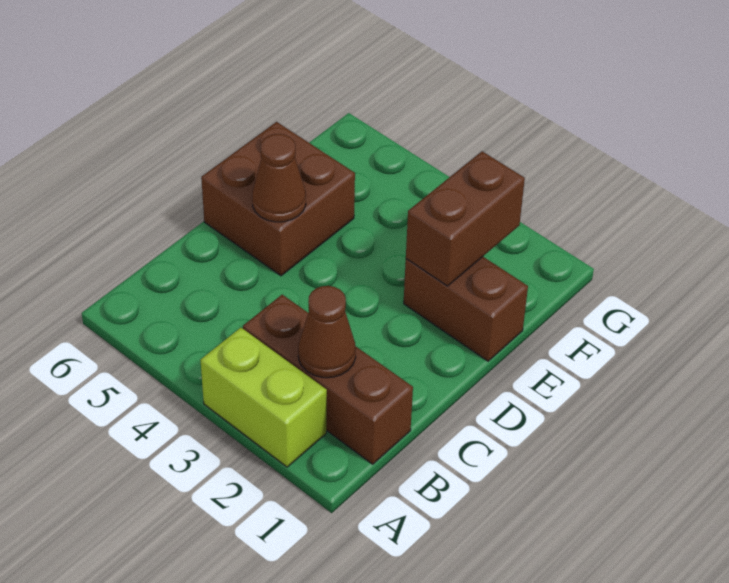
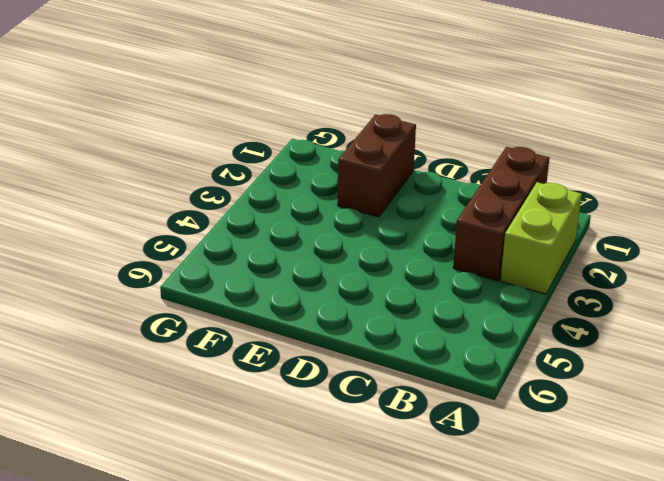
none -> brown brick D5:E6 level 1
none -> brown cone B2 level 2

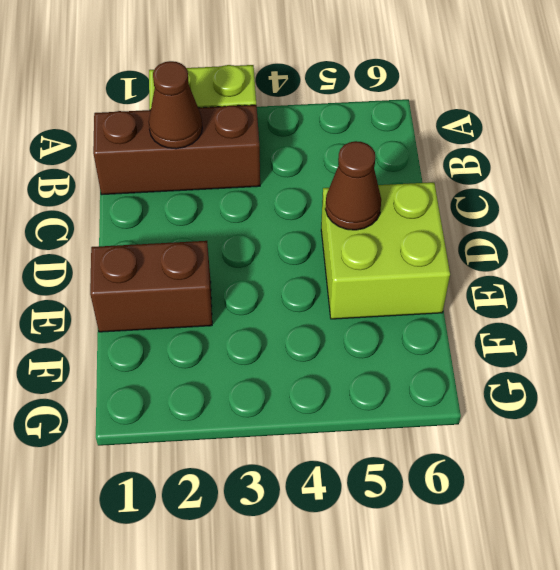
lime brick D5:E6 level 1 -> brown brick D5:E6 level 1
none -> brown brick E2:F2 level 2

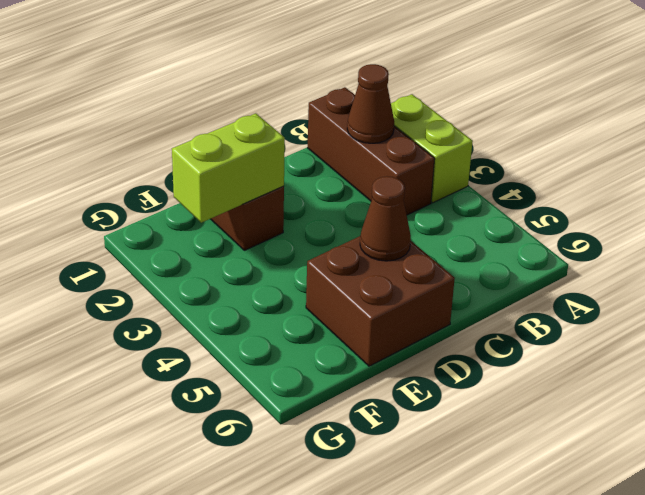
lime brick E2:F2 level 2 -> brown brick E2:F2 level 2

